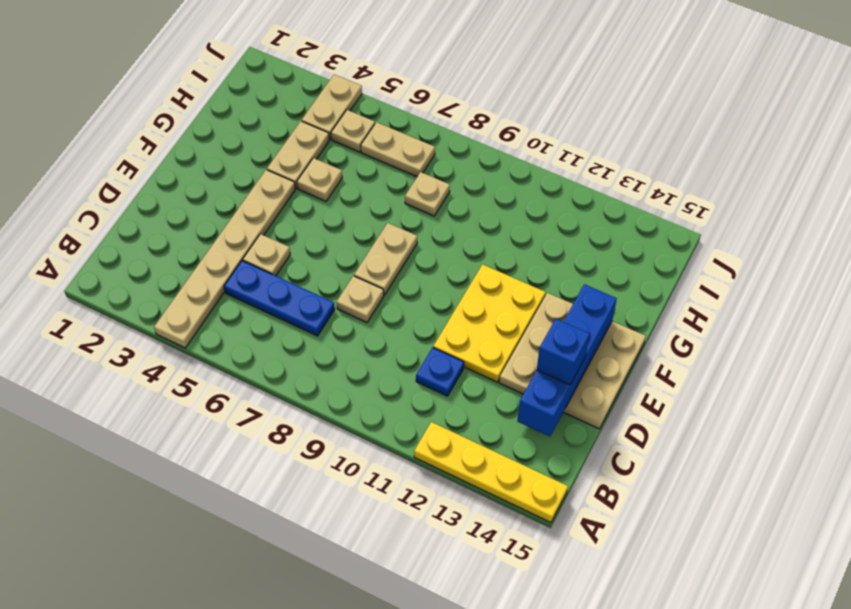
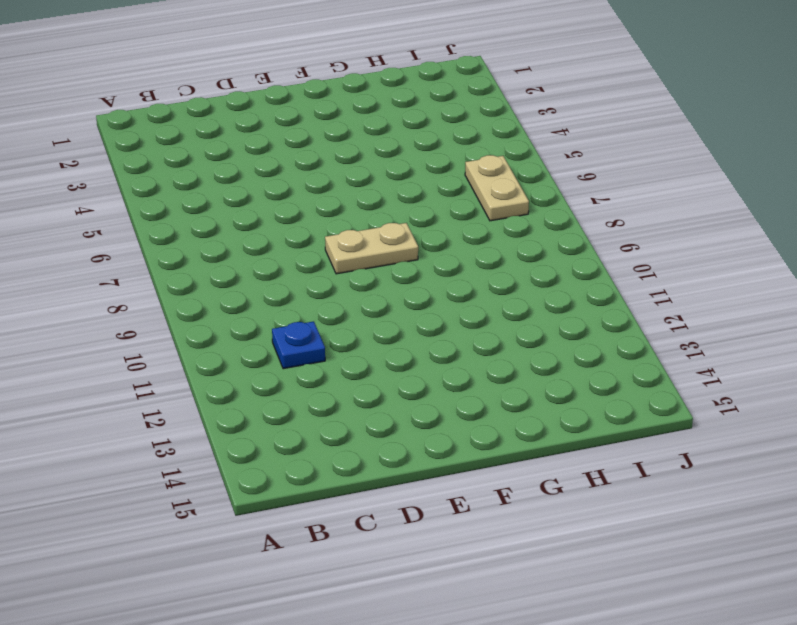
none -> tan plate A4:F4 level 1
none -> yellow plate A12:A15 level 1
none -> blue plate C5:C7 level 1

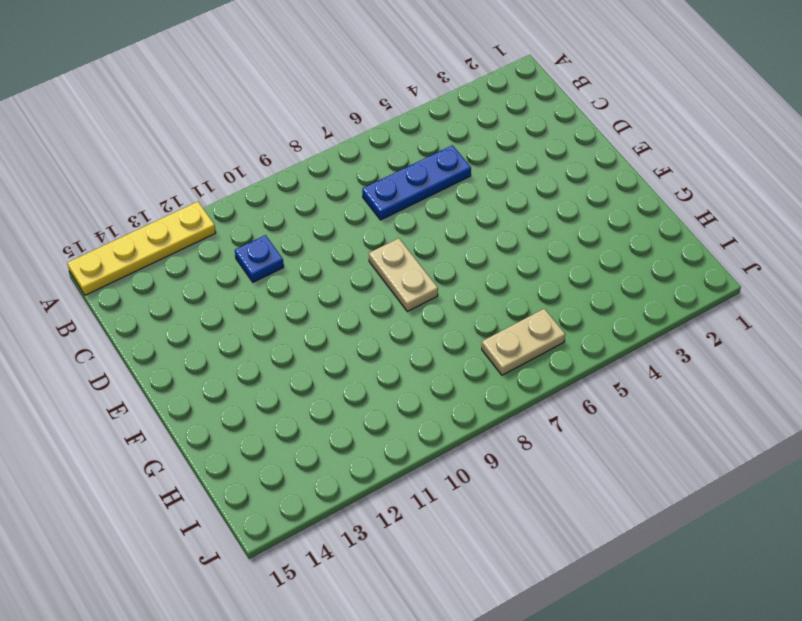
none -> tan plate A4:F4 level 1
none -> tan plate D5 level 1
none -> tan plate D8 level 1

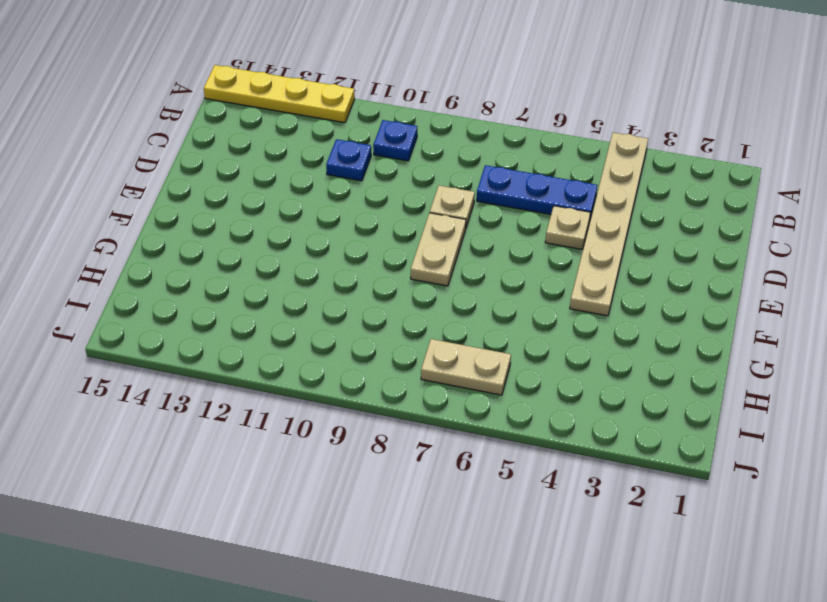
blue plate B10 level 1 -> none
none -> yellow plate D11:F12 level 1
none -> tan plate D13:F15 level 1
none -> tan plate G4:H4 level 1

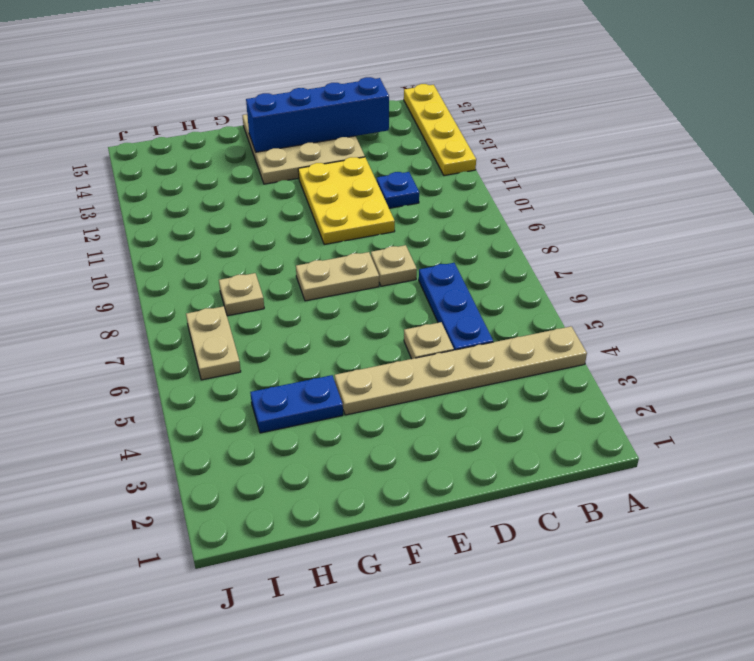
yellow plate D10:E12 level 1 -> yellow plate D11:F12 level 1
blue plate G4:H4 level 1 -> tan plate G4:H4 level 1
none -> tan plate G5 level 1
none -> tan plate I4:J4 level 1
none -> tan plate I5 level 1

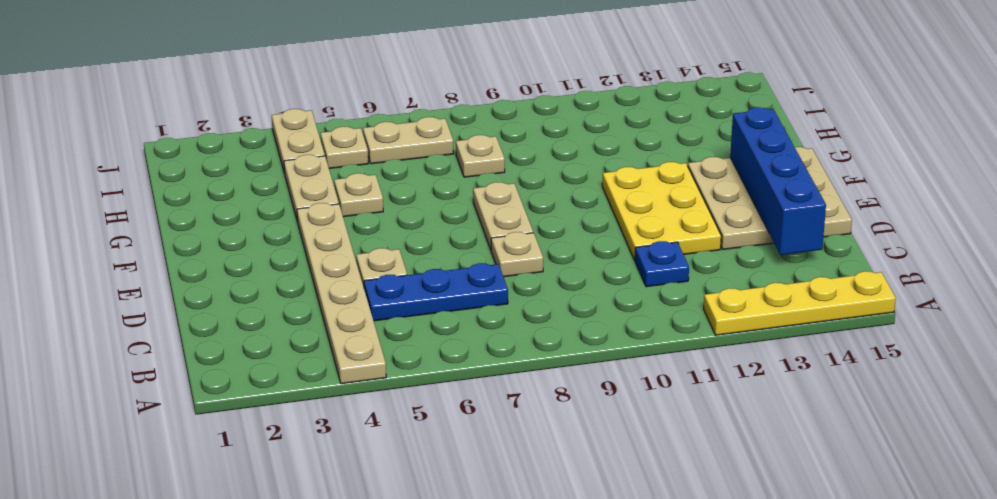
none -> blue brick D14 level 3

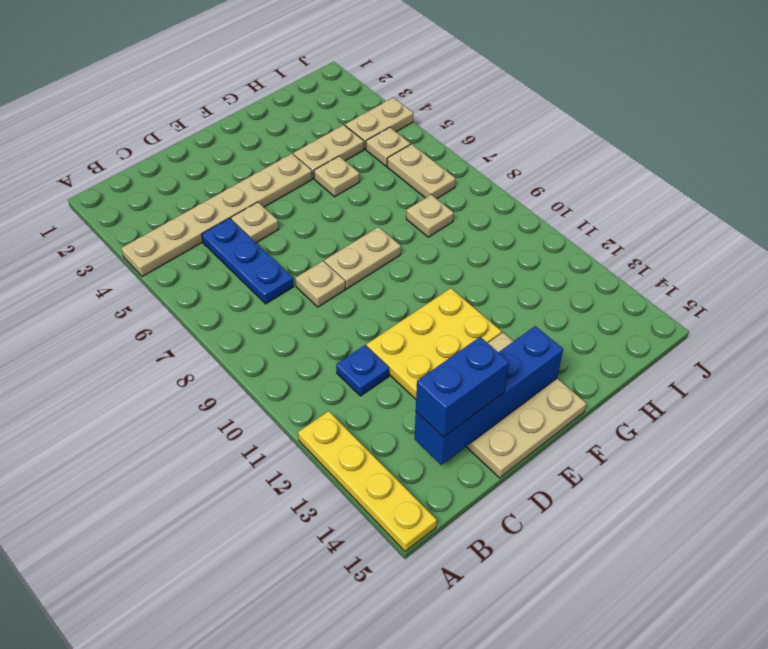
blue brick C14:D14 level 3 -> blue brick D14 level 3

